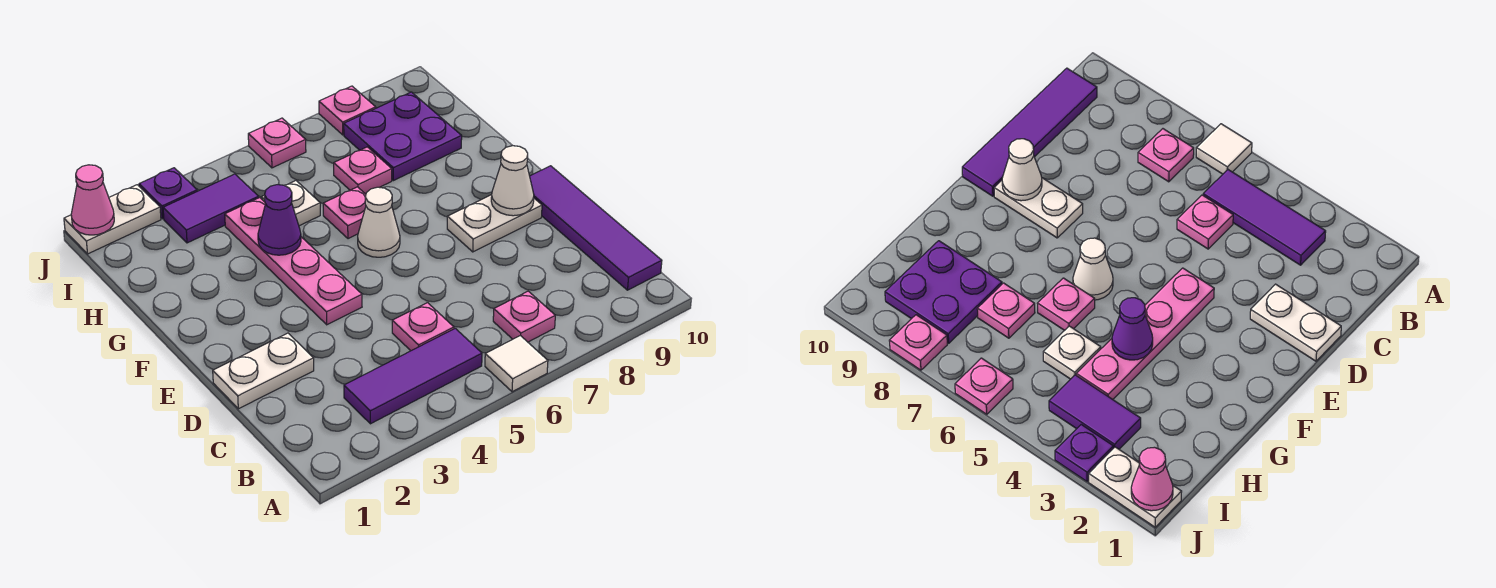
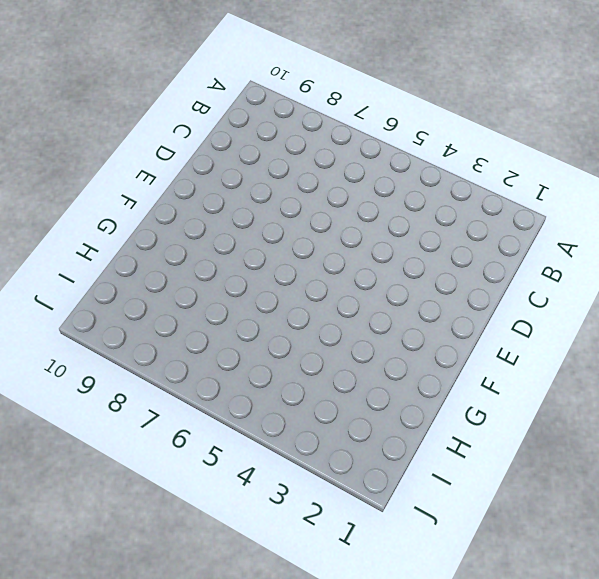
none -> white tile A6 level 1
none -> purple tile B3:B5 level 1
none -> pink plate B7 level 1

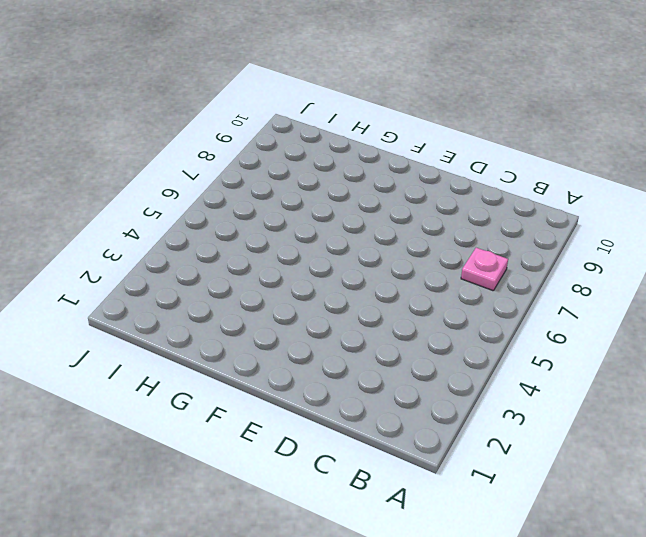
none -> white tile A6 level 1
none -> purple tile B3:B5 level 1
none -> purple tile B10:E10 level 1

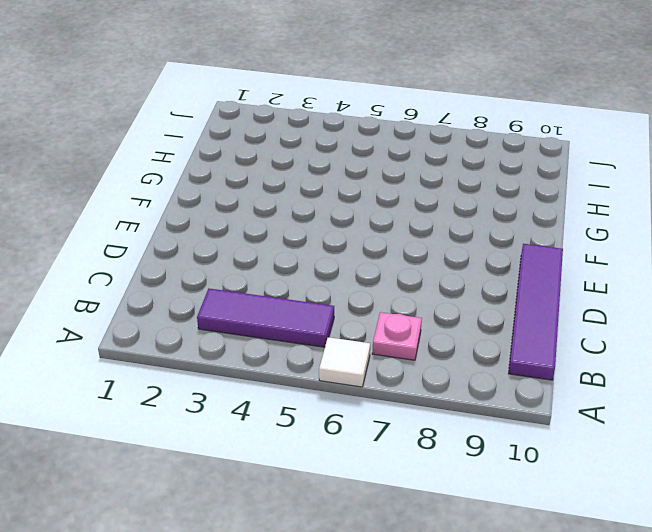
none -> pink plate C5 level 1
none -> white plate D1:D2 level 1
none -> pink plate E4:H4 level 1

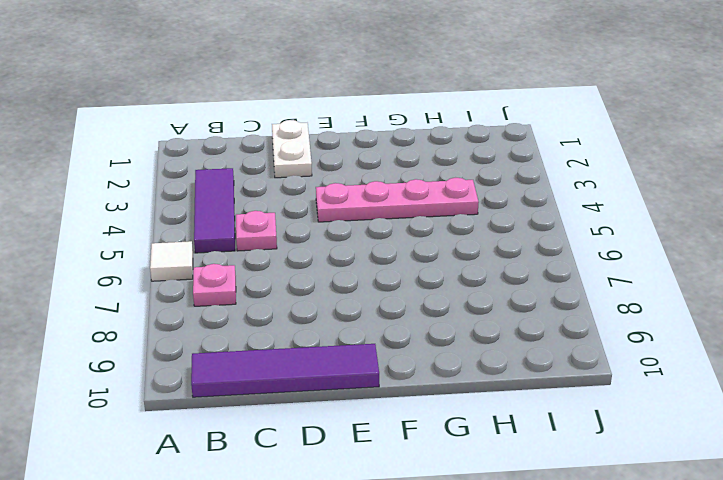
none -> white plate E8:E9 level 1
none -> white cone F6 level 1
none -> pink plate G6 level 1

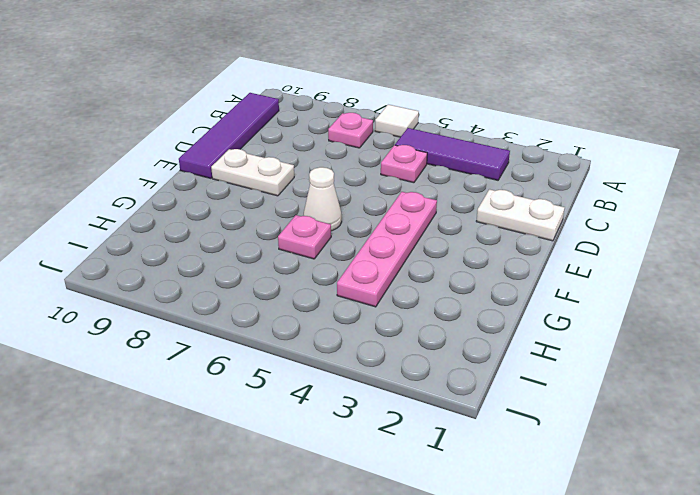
none -> white plate H5 level 1
none -> pink plate H7 level 1
none -> purple plate H8:I9 level 1

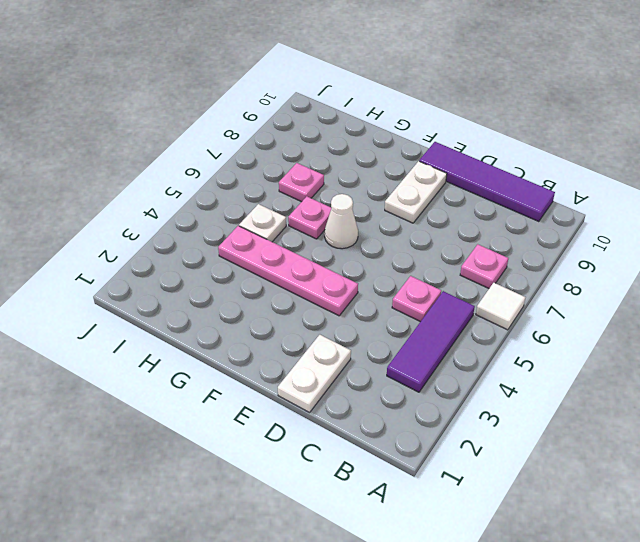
none -> purple plate H8:I9 level 1
none -> purple tile I3:I4 level 1
none -> white plate J1:J2 level 1

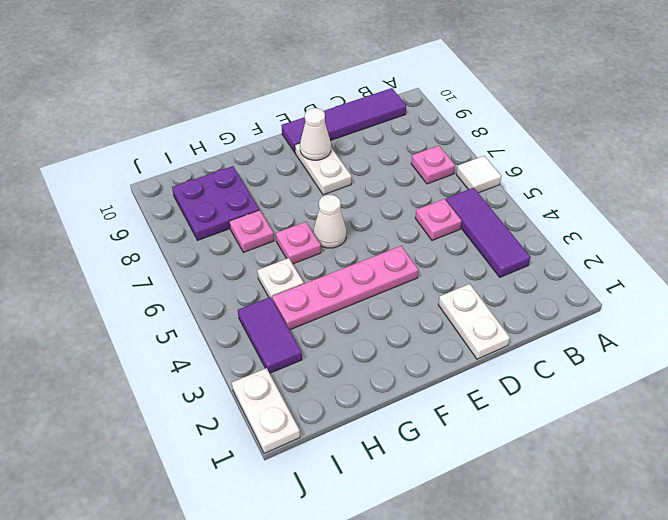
none -> purple plate J3 level 1
none -> pink plate J6 level 1
none -> pink plate J8 level 1

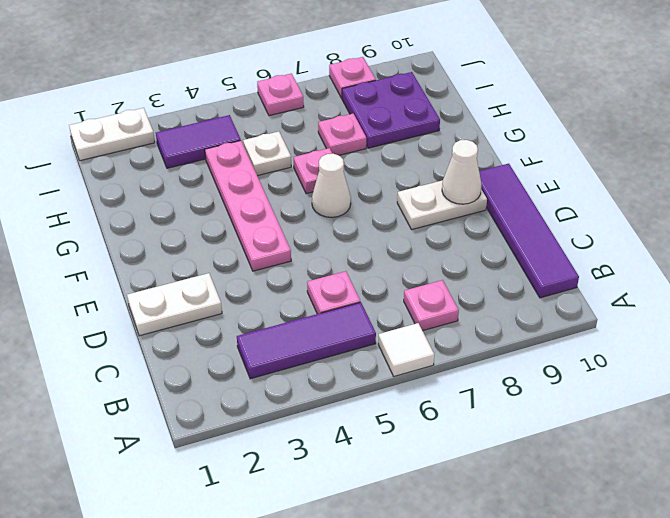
none -> purple plate J3 level 1
none -> purple cone G4 level 2
none -> pink cone J1 level 2

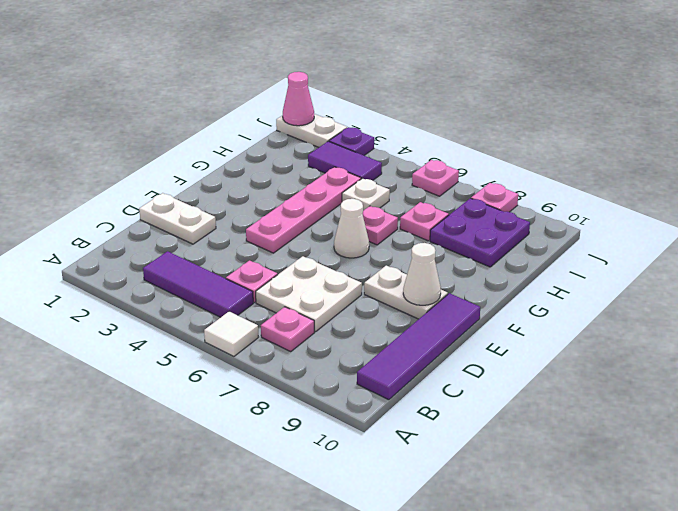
white plate C6:D7 level 1 -> none
none -> purple cone G4 level 2

